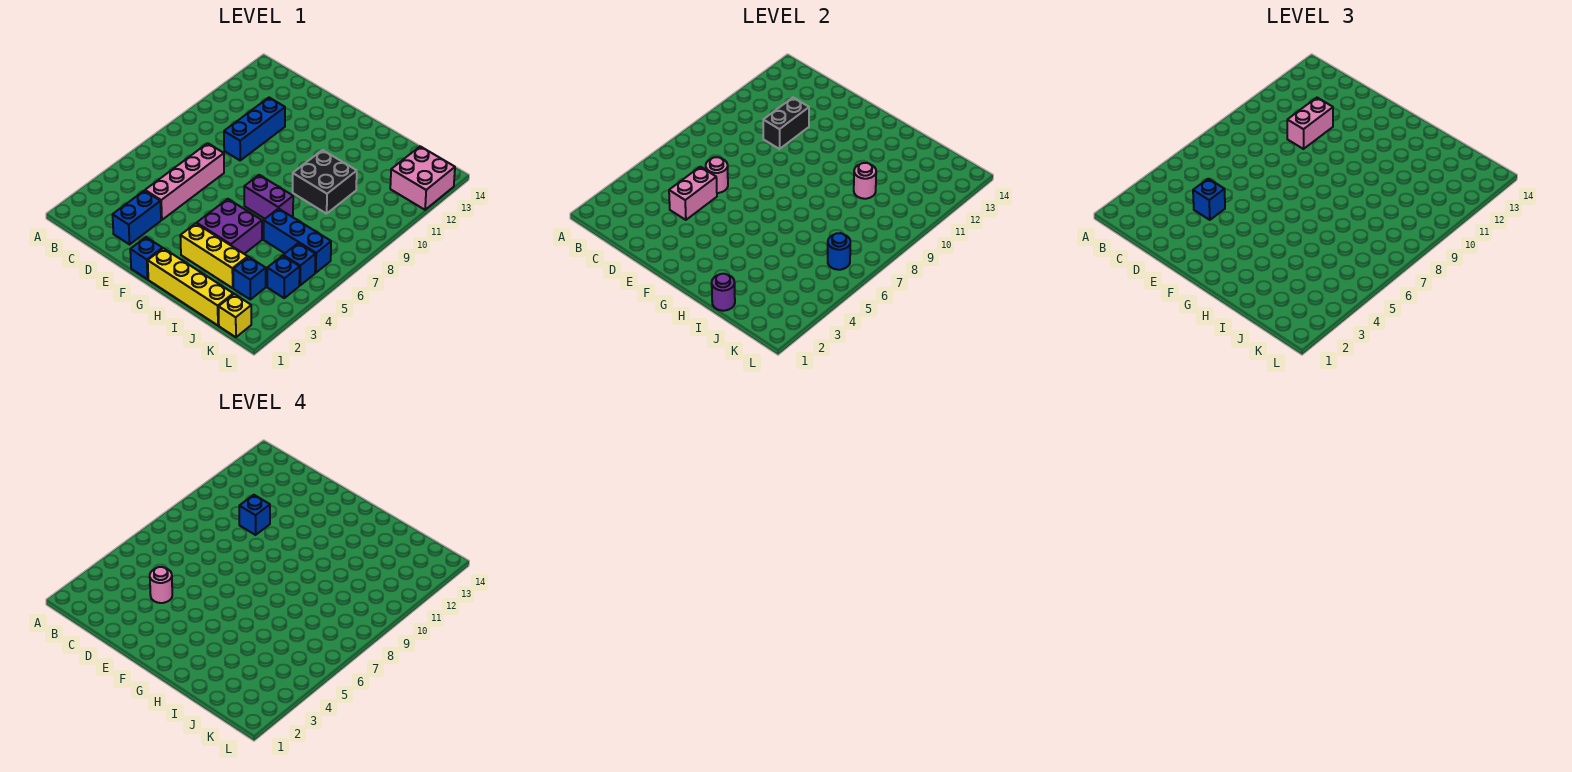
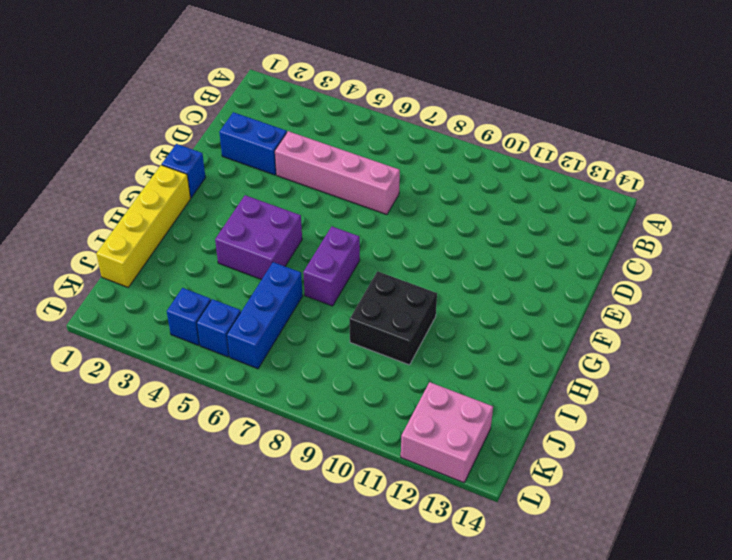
none -> blue brick D9:D11 level 1
none -> yellow brick G3:I3 level 1
none -> blue brick J3 level 1

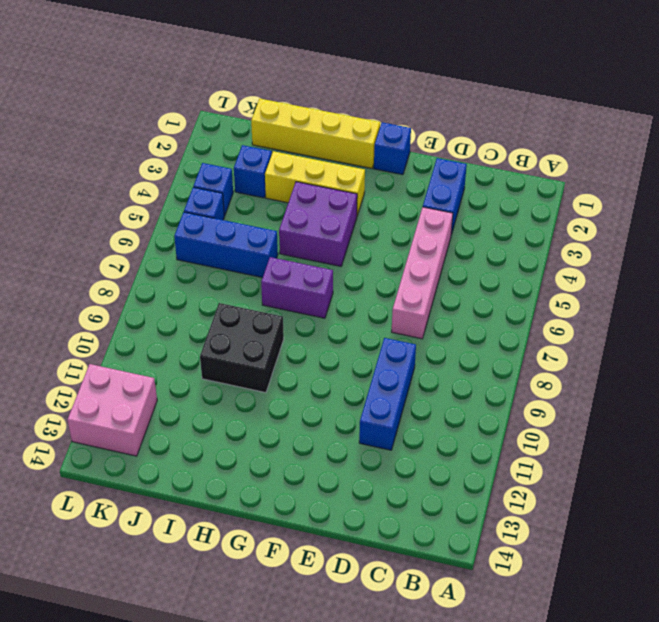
none -> yellow brick K1 level 1
none -> pink brick D4:D5 level 2
none -> pink round brick D6 level 2

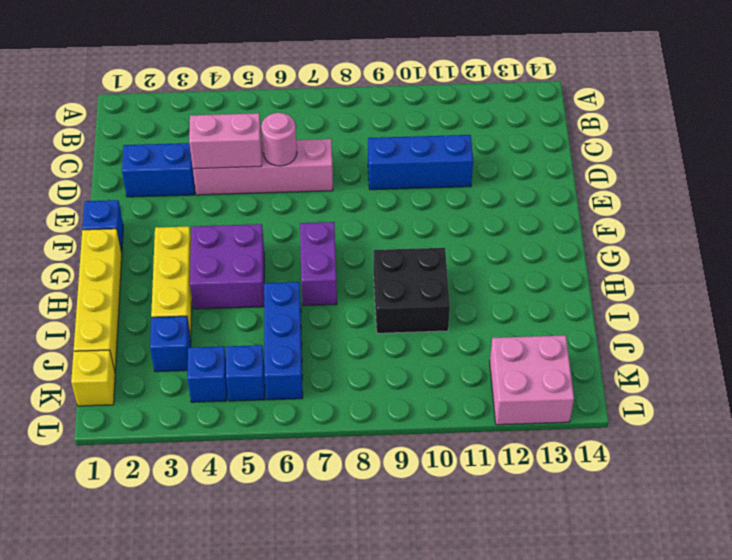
none -> black brick D10:D11 level 2
none -> purple round brick I1 level 2
none -> pink round brick I10 level 2

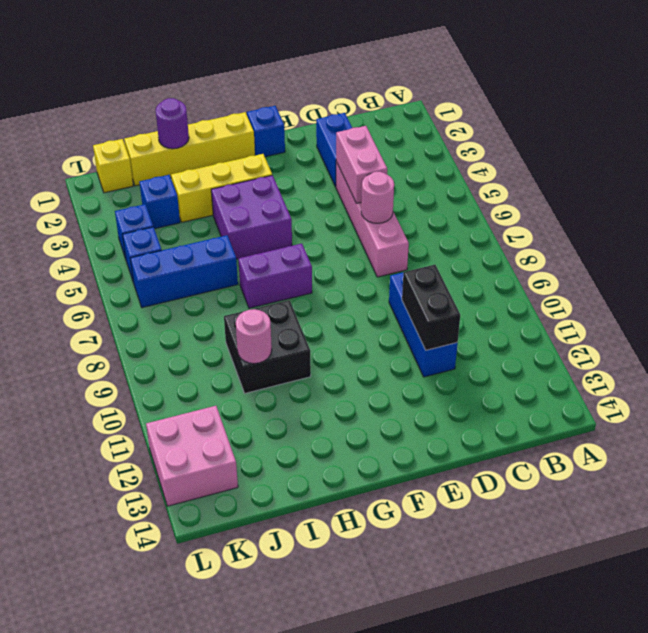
none -> blue round brick K6 level 2
none -> blue brick D4 level 3
none -> pink brick D10:D11 level 3

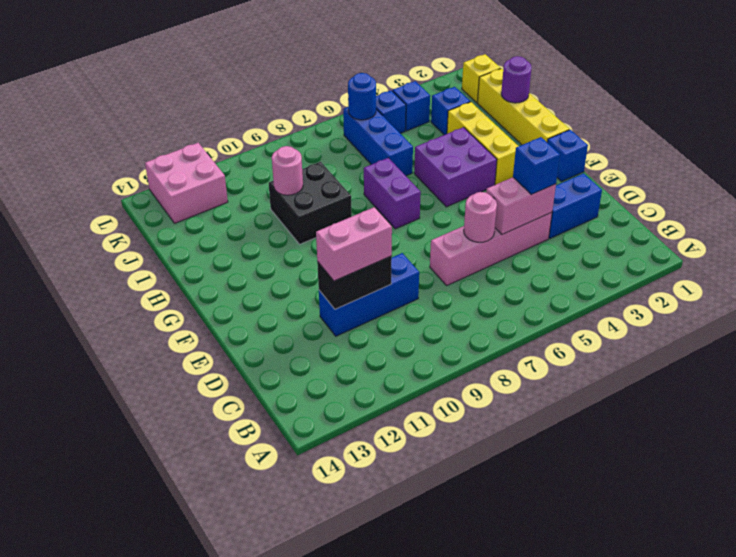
none -> pink round brick D4 level 4
none -> blue brick D10 level 4

